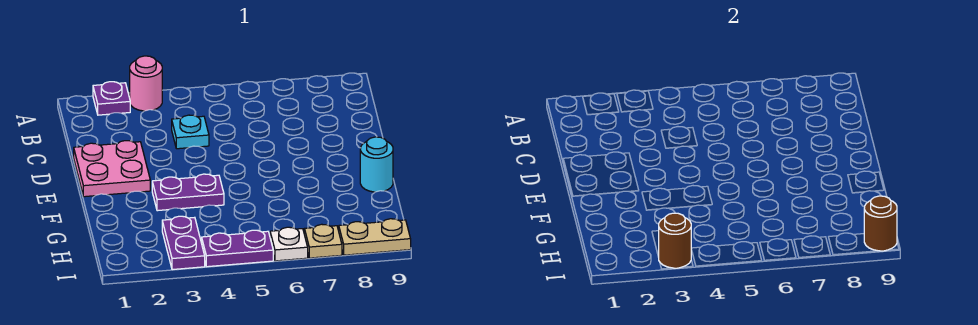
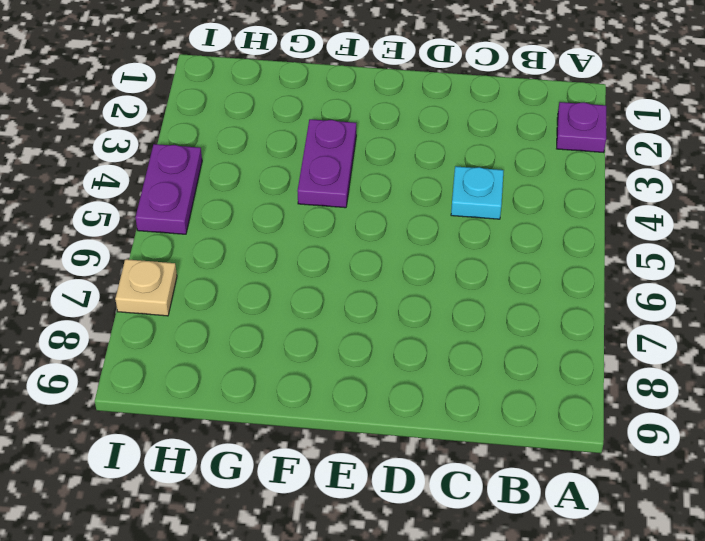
none -> pink round brick A3 level 1
none -> pink plate D1:E2 level 1
none -> cyan round brick F9 level 1

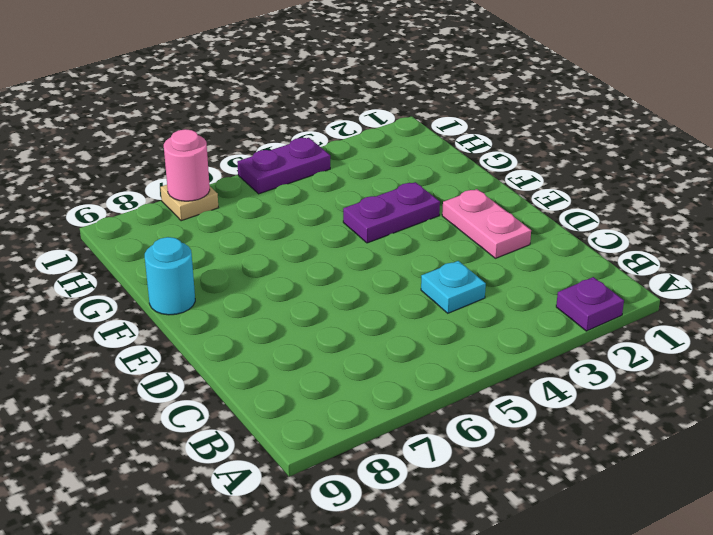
pink plate D2:E2 level 1 -> pink plate D1:E2 level 1
pink round brick I7 level 2 -> pink round brick A3 level 1
none -> purple plate H3:I3 level 1
none -> white plate I6 level 1
none -> tan plate I8:I9 level 1

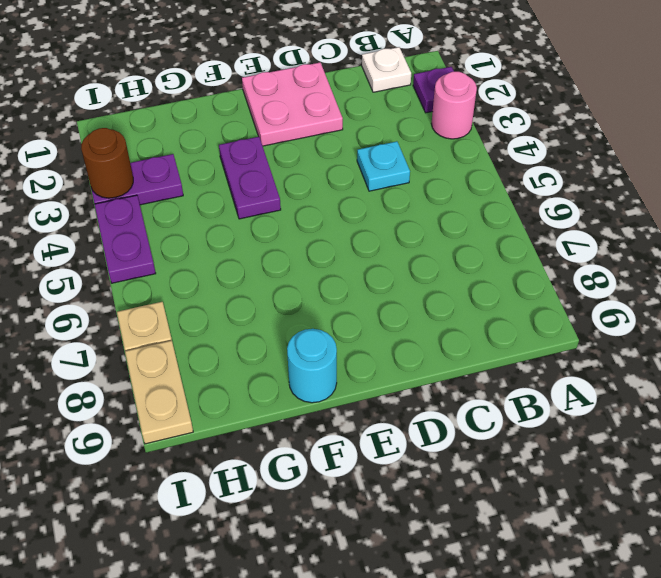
white plate B1 level 1 -> white plate I6 level 1
none -> brown round brick I9 level 2

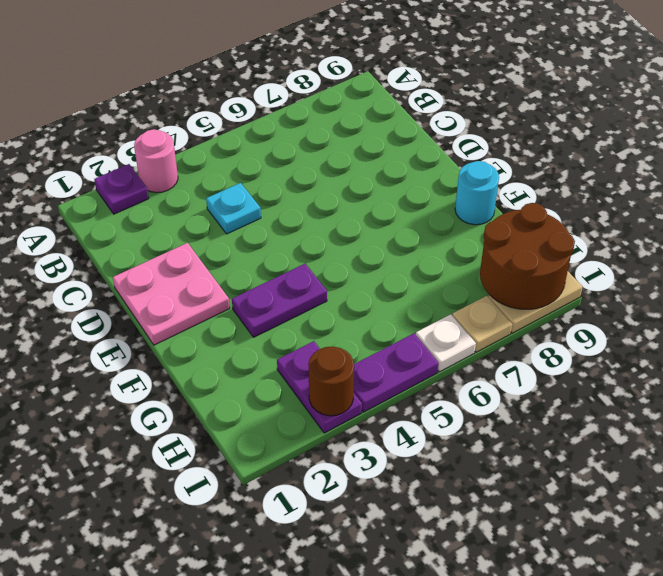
brown round brick H8:I9 level 2 -> brown round brick I9 level 2

